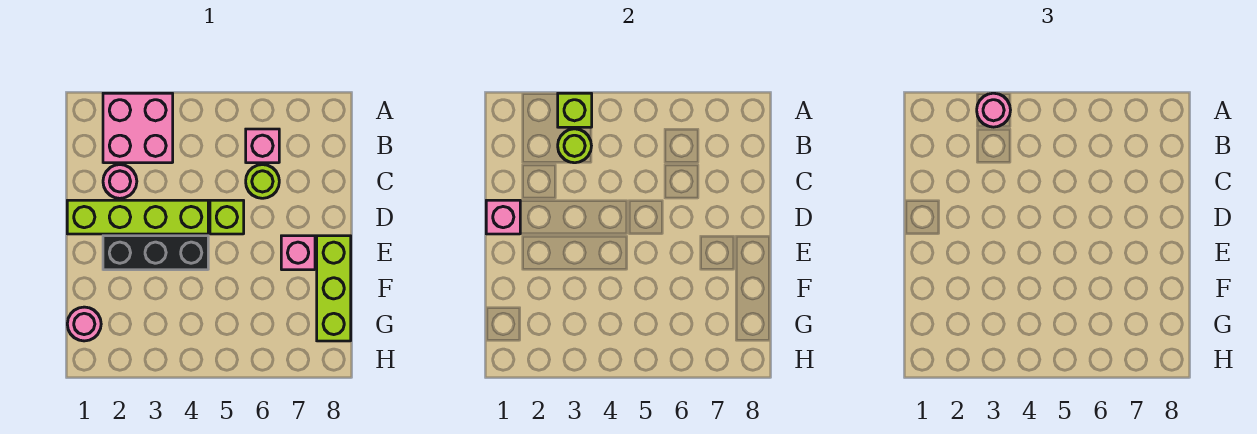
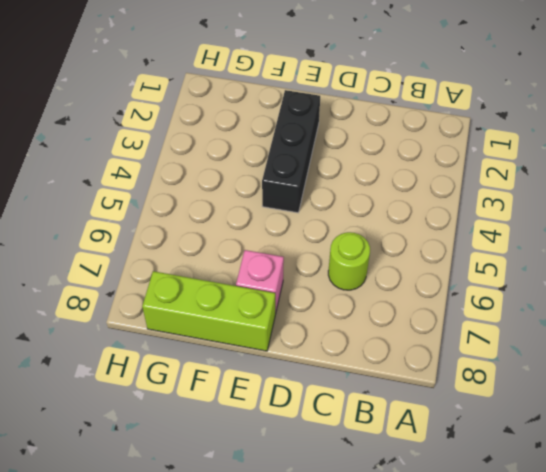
none -> pink brick A2:B3 level 1
none -> pink brick B6 level 1
none -> pink round brick C2 level 1

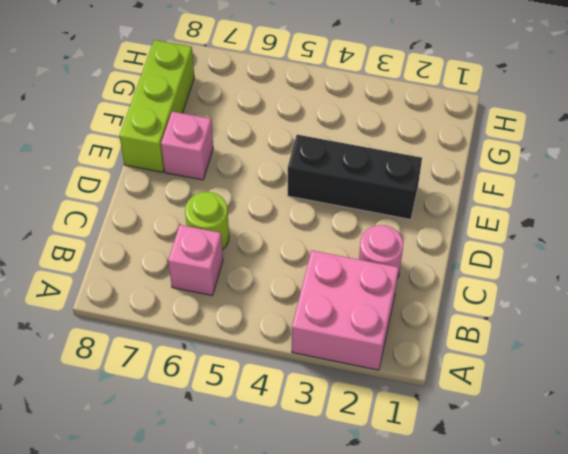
none -> lime brick D1:D4 level 1
none -> lime brick D5 level 1
none -> pink round brick G1 level 1

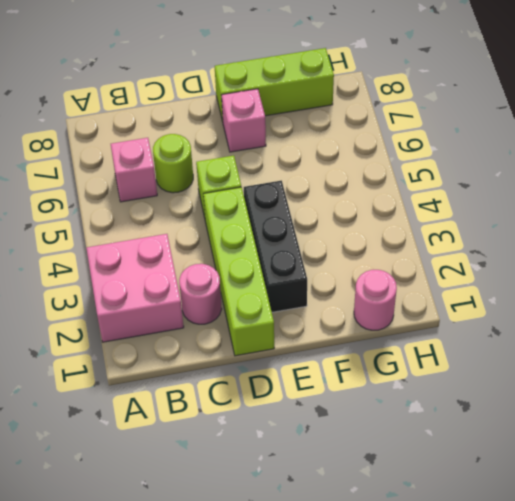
none -> lime brick A3 level 2
none -> lime round brick B3 level 2
none -> pink brick D1 level 2

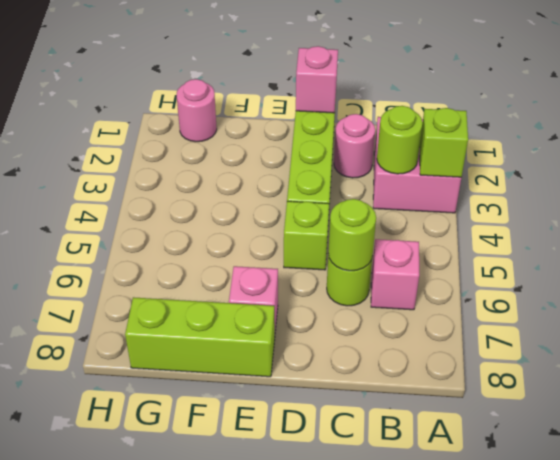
lime round brick C6 level 2 -> none
none -> black brick E2:E4 level 1
none -> pink round brick A3 level 3

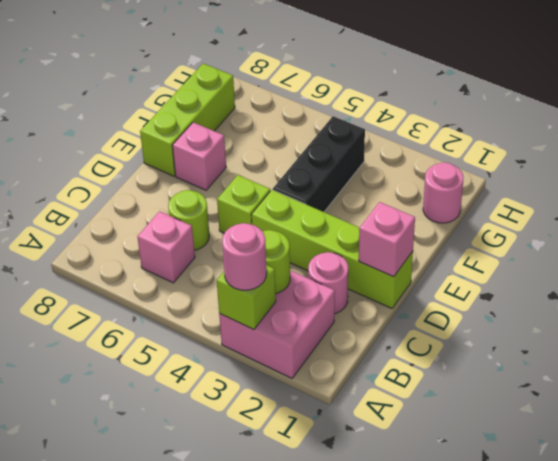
black brick E4:G4 level 1 -> black brick E2:E4 level 1

